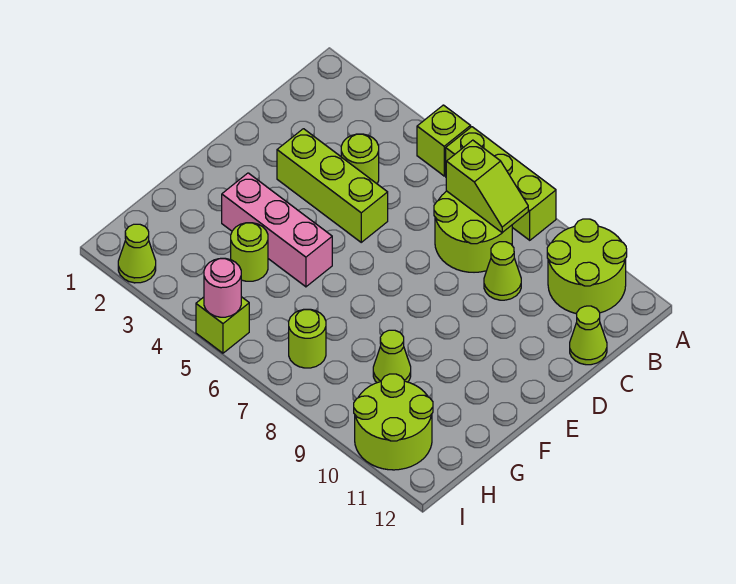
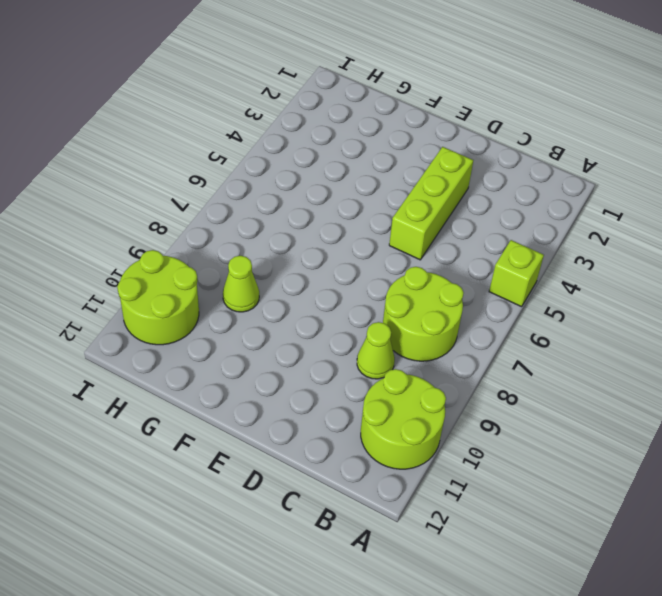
none -> lime brick A6:A8 level 1
none -> lime round brick C4 level 1
none -> lime cone C12 level 1

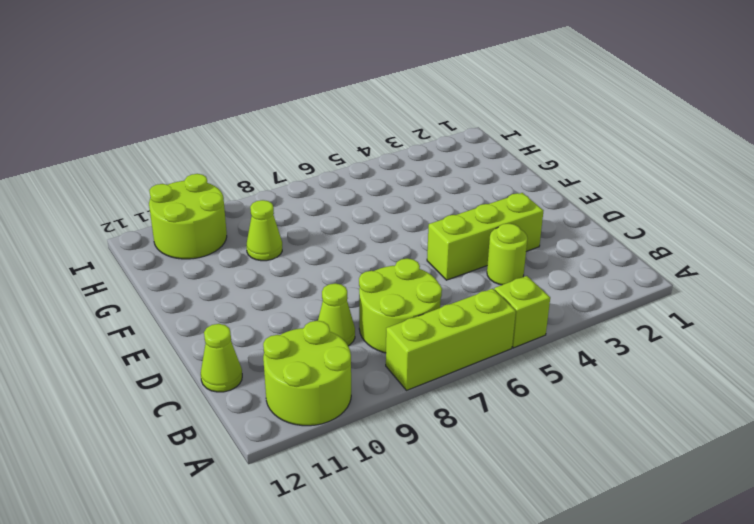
none -> pink brick F3:F5 level 1
none -> lime round brick G4 level 1
none -> lime round brick H7 level 1

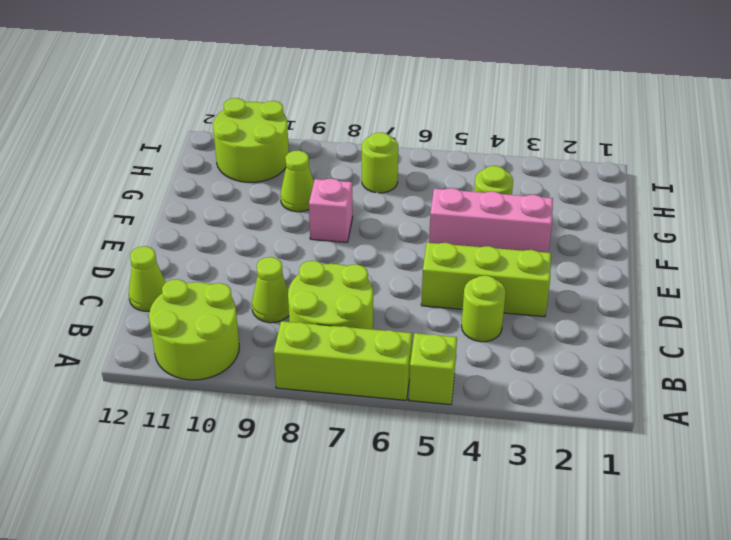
pink brick F8 level 1 -> none
none -> lime cone I2 level 1
none -> lime brick I5 level 1
none -> lime slope B7:B8 level 2 top 7

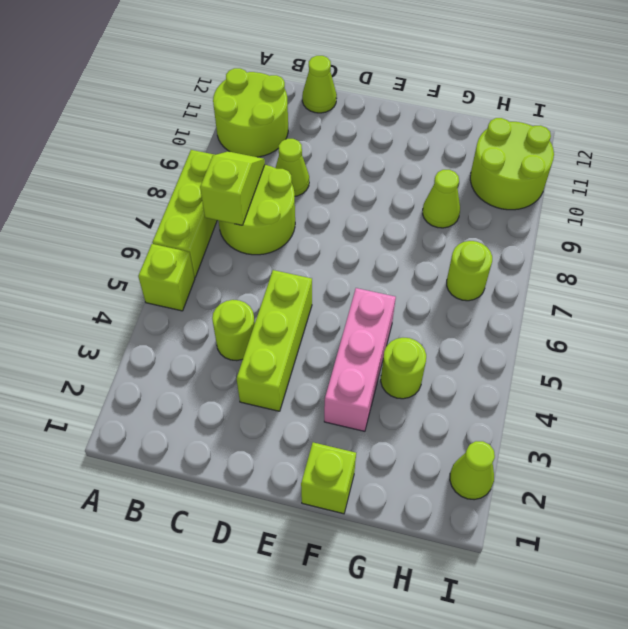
lime brick F1 level 1 -> lime brick I5 level 1
none -> pink round brick I5 level 2

